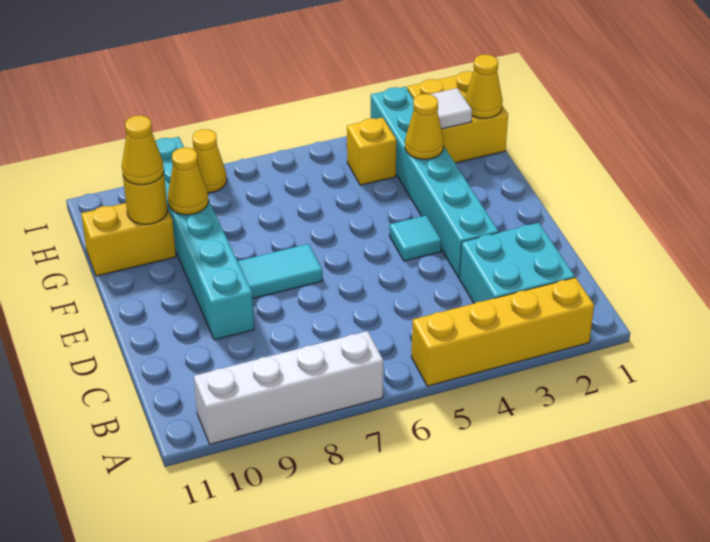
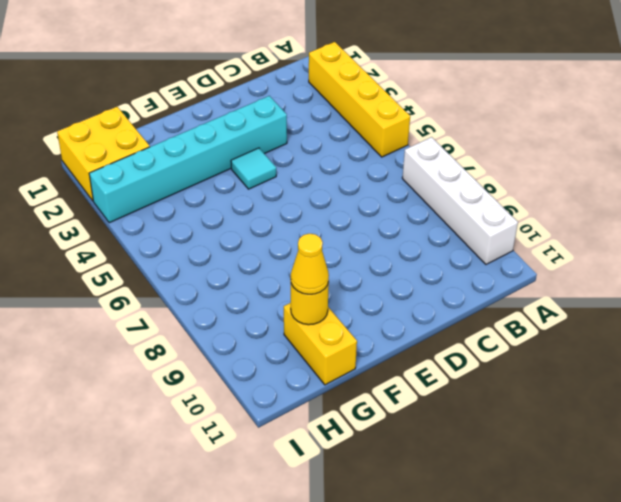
none -> cyan brick B2:C3 level 1
none -> cyan brick D9:I9 level 1
none -> cyan tile E7:E8 level 1

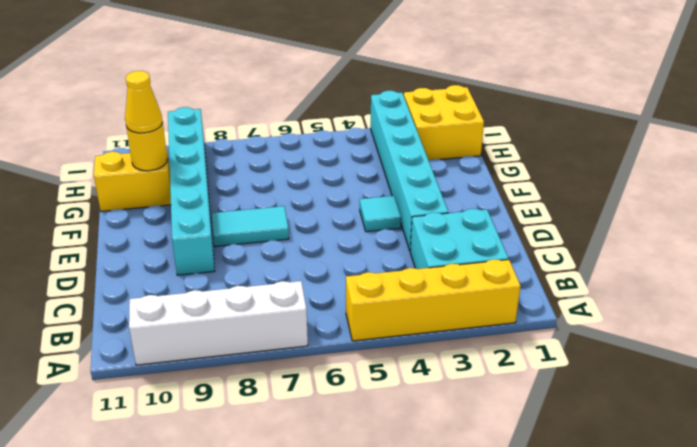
none -> yellow brick H4 level 1
none -> yellow cone I8 level 1
none -> yellow cone G3 level 2

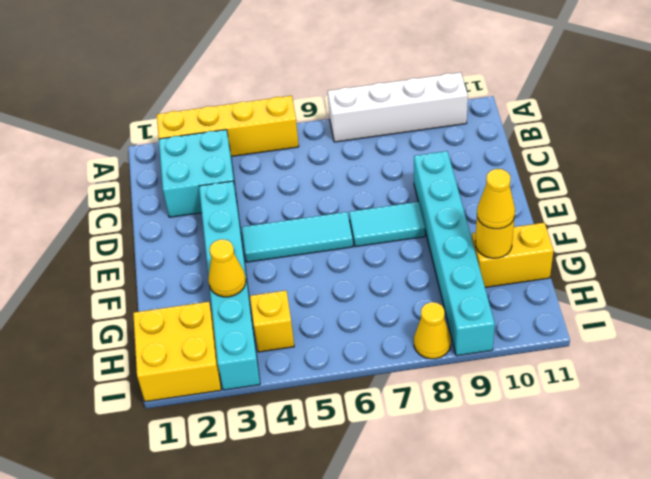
cyan tile E4:E6 level 1 -> cyan tile E4 level 1
none -> yellow cone G9 level 2
none -> yellow cone H1 level 2
none -> white tile H2 level 2

